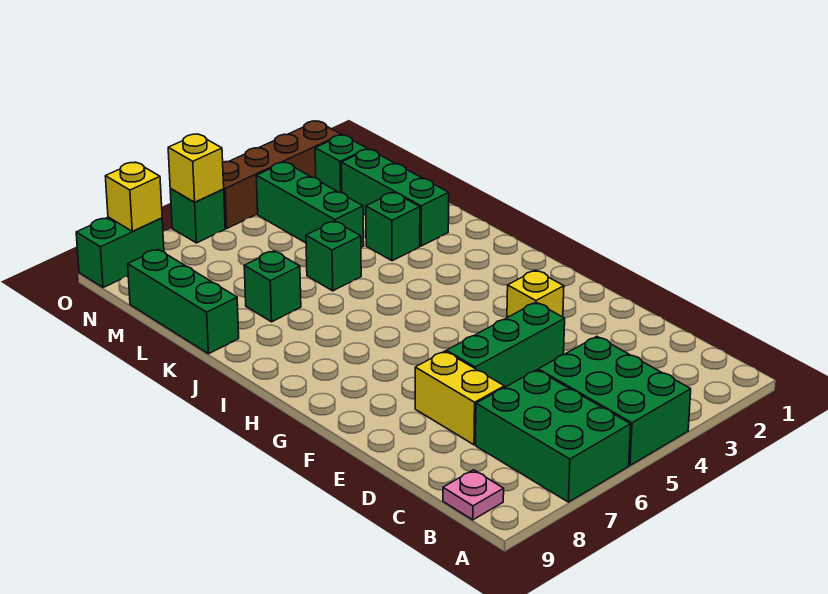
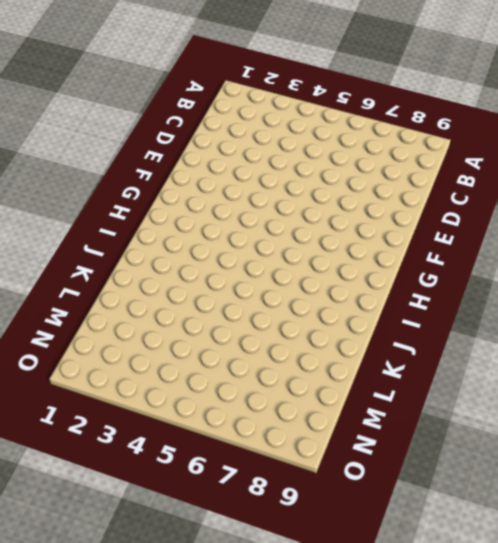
none -> green brick A4:C5 level 1
none -> green brick A6:C7 level 1
none -> pink plate B9 level 1

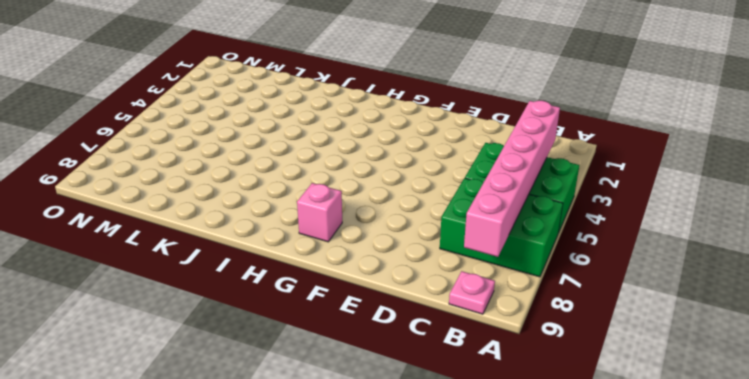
pink brick B3:B8 level 2 -> none
pink brick G8 level 1 -> none
none -> yellow brick D7:E7 level 1
none -> green brick E4:E6 level 1
none -> yellow brick F3 level 1

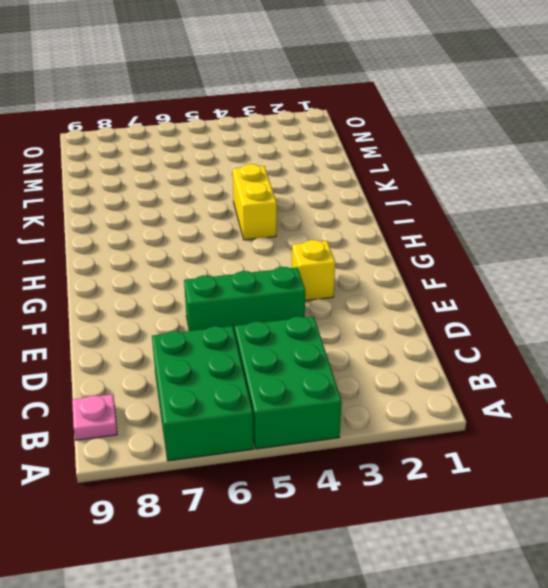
yellow brick I4:J4 level 1 -> yellow brick D7:E7 level 1
none -> green brick K2:M2 level 1
none -> green brick K3 level 1
none -> green brick K5 level 1

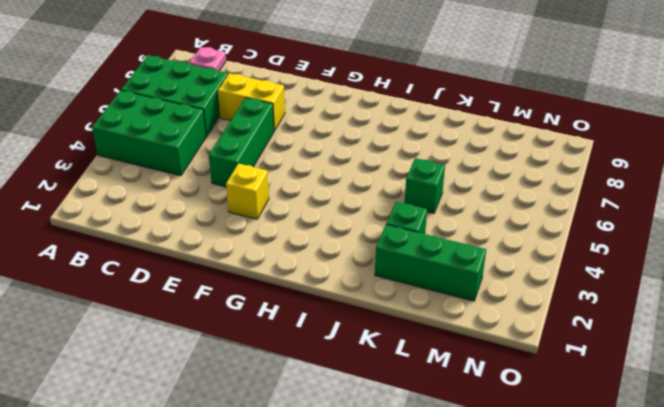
none -> green brick K7 level 1
none -> green brick K9:M9 level 1
none -> green brick L4:N4 level 1

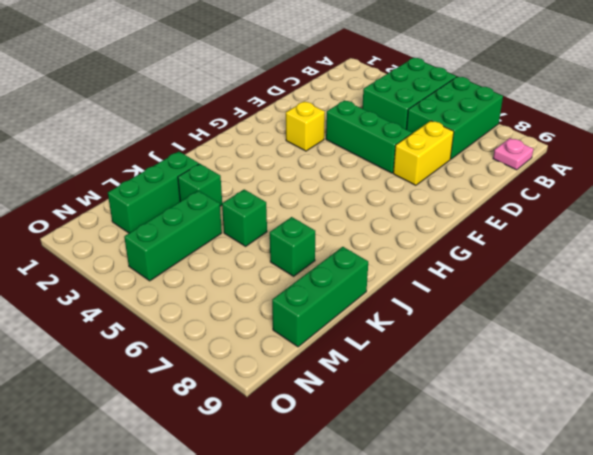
none -> green brick N2 level 1
none -> brown brick O2:O5 level 1
none -> green brick O6 level 1

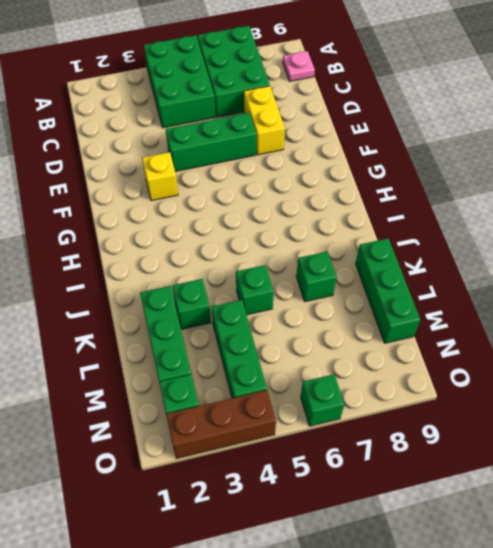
brown brick O2:O4 level 1 -> brown brick O2:O5 level 1
none -> green brick O8:O9 level 1
none -> yellow brick O6 level 2
none -> yellow brick O8 level 2

